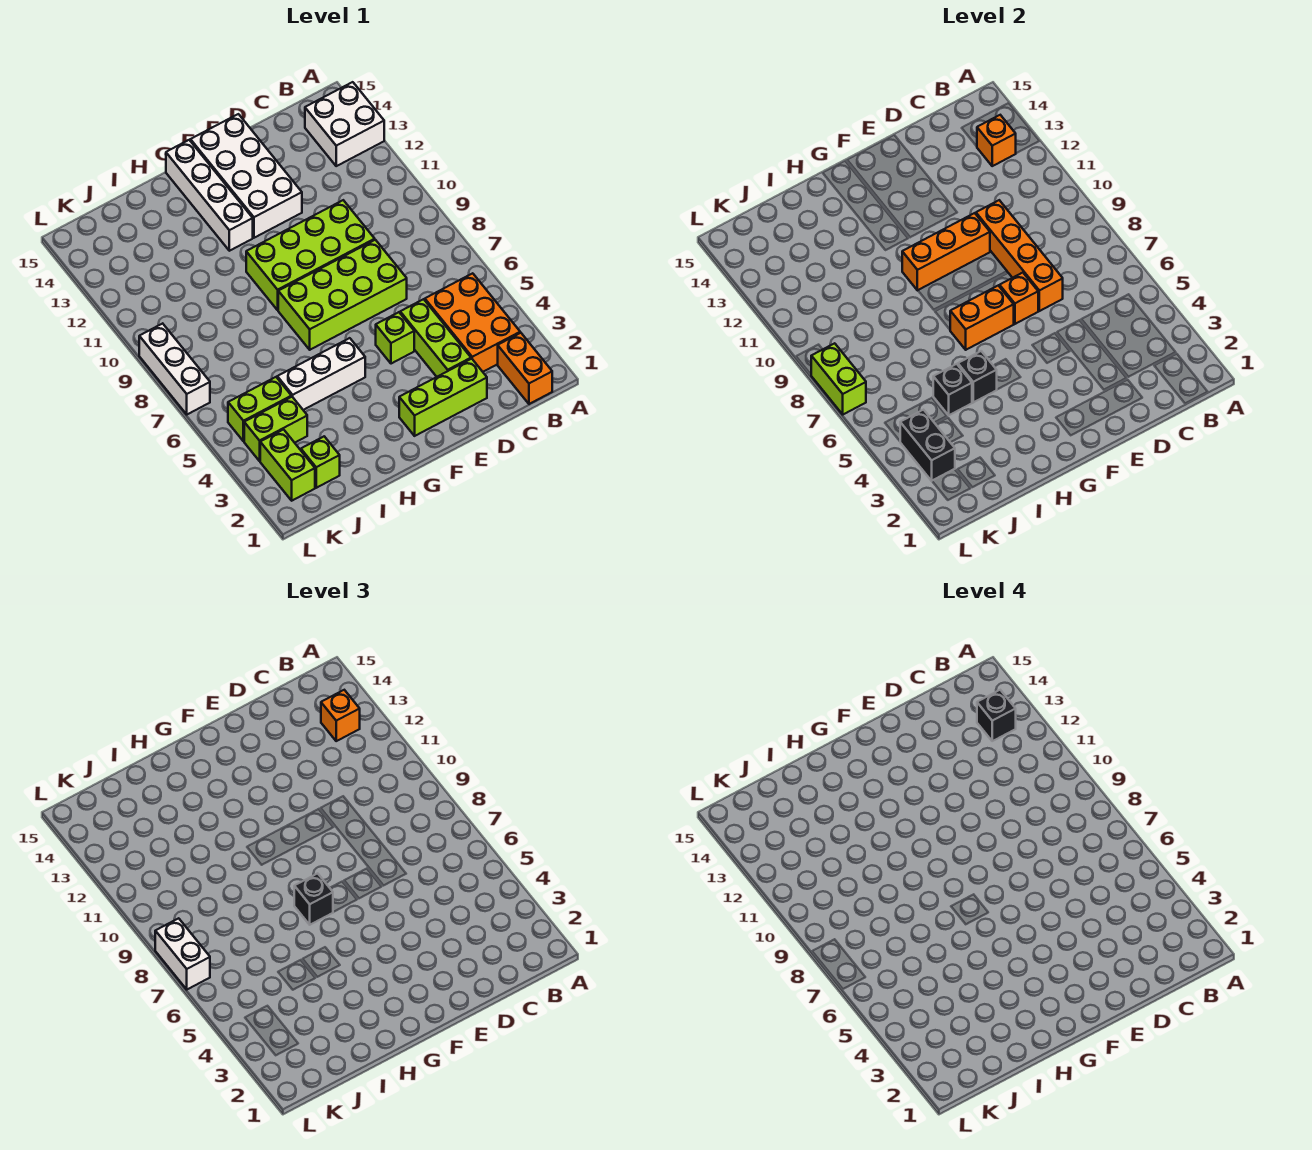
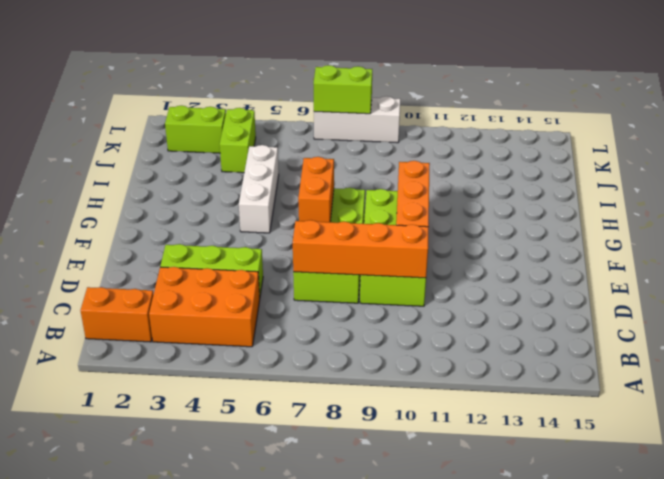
none -> white brick A13:B14 level 1
none -> lime brick D2:F2 level 1
none -> lime brick E5 level 1

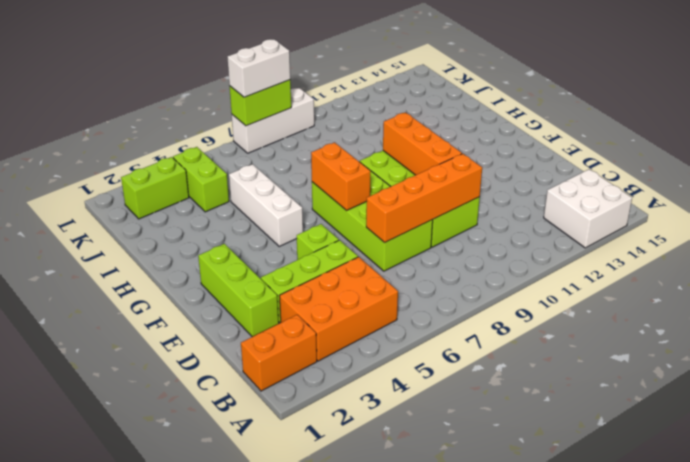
none -> white brick E12:F15 level 1
none -> white brick G12:G15 level 1
none -> lime brick J2 level 1

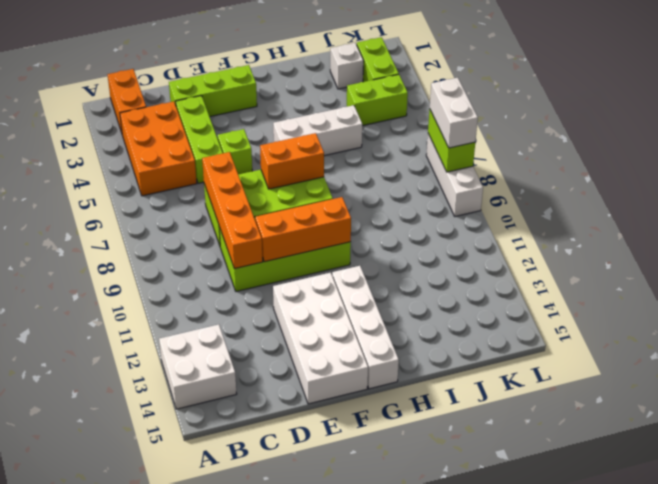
white brick J2 level 1 -> lime brick J2 level 1
none -> lime brick J5:K5 level 1
none -> orange brick B13 level 2
none -> orange brick E7 level 2

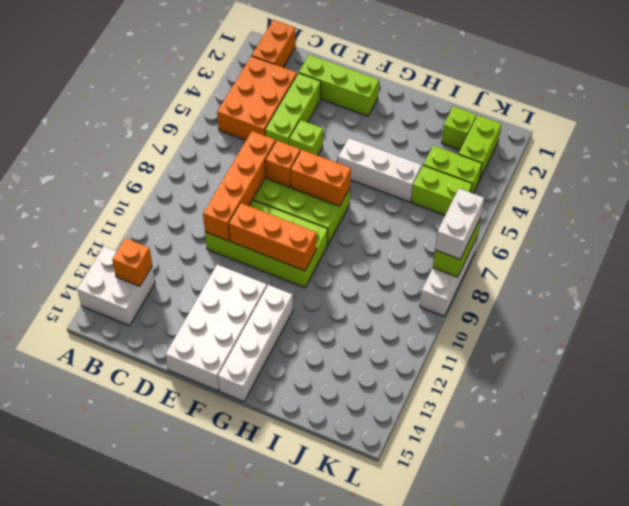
none -> black brick H5 level 2
none -> black brick I5 level 2
none -> black brick K3:K4 level 2

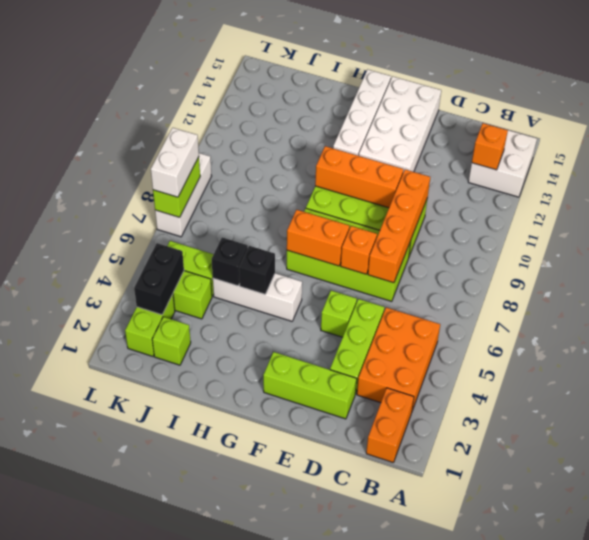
none -> orange brick B13 level 3
none -> black brick G7 level 3
none -> black brick B13 level 4

